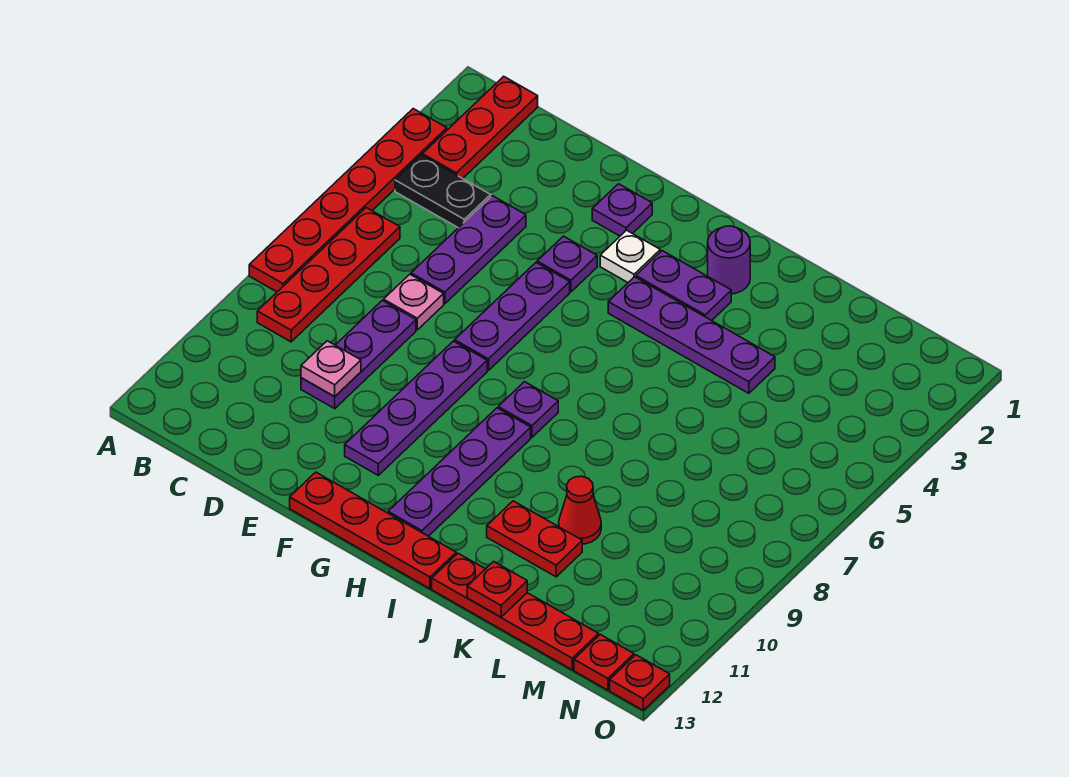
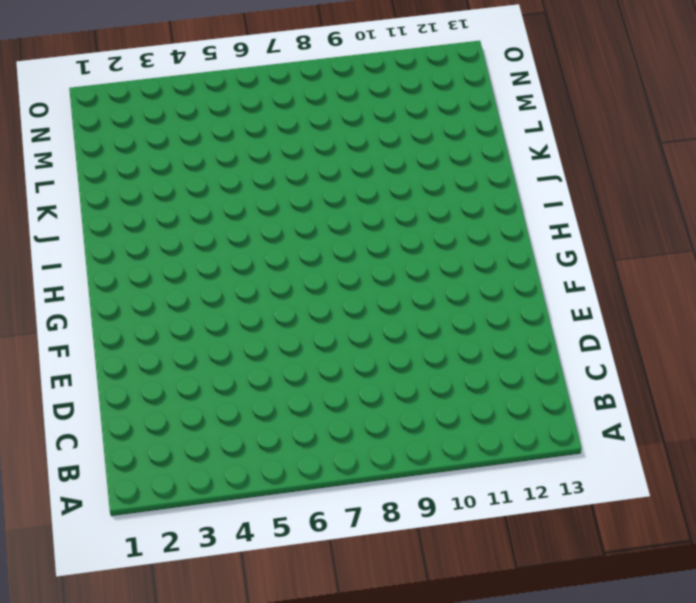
none -> red plate A3:A8 level 1
none -> red plate B1:B3 level 1
none -> black plate B4:C4 level 1

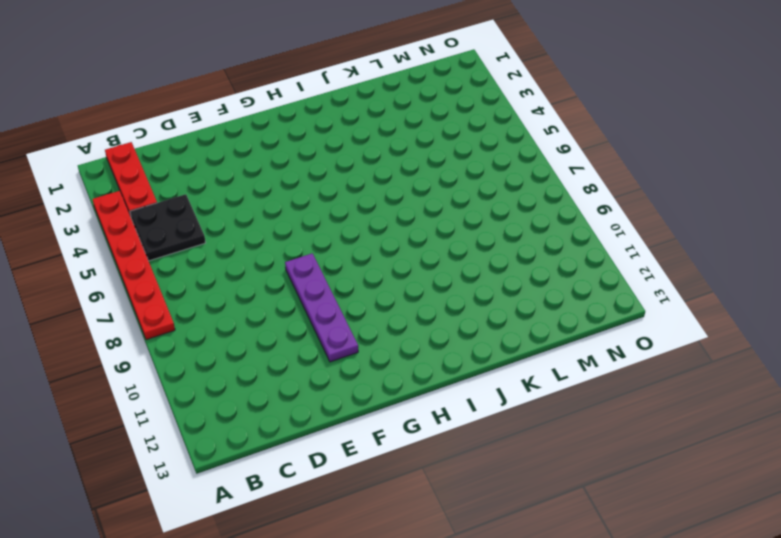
black plate B4:C5 level 1 -> black plate B4:C4 level 1
none -> red plate B6:B9 level 1
none -> purple plate D4:D6 level 1
none -> pink plate D7 level 1

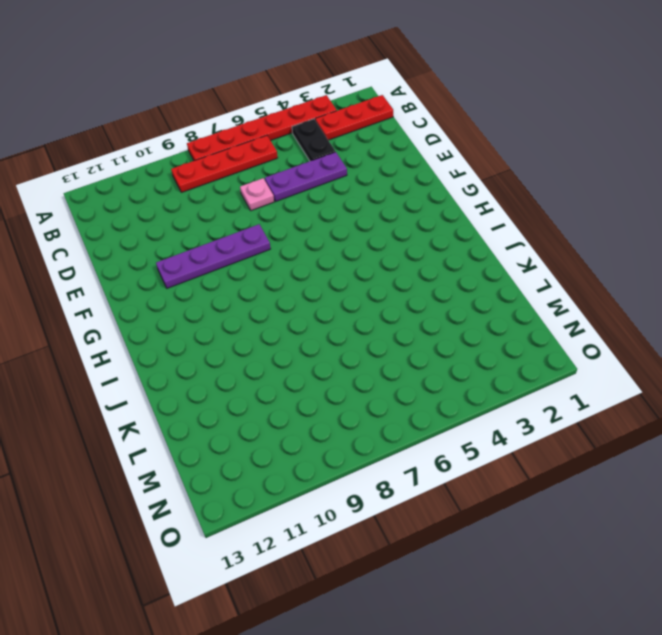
none -> purple plate D8:D10 level 1
none -> purple plate F2 level 1
none -> purple plate F4 level 1

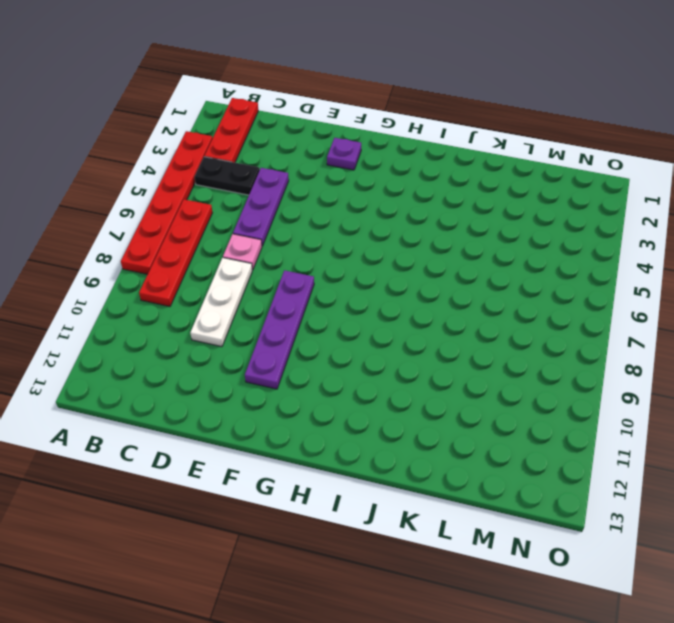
white plate D8:D10 level 1 -> purple plate D8:D10 level 1
none -> purple plate F4 level 1
none -> purple plate F5:F7 level 1
none -> red plate F13:I13 level 1

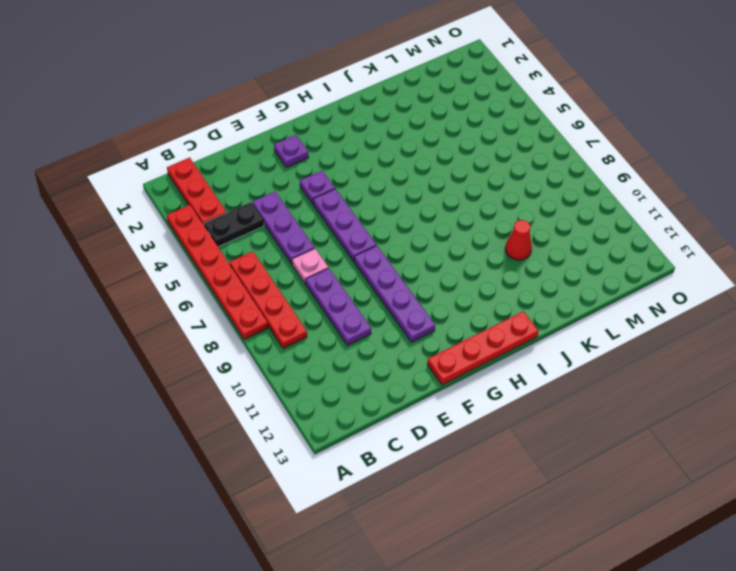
none -> white plate G3 level 1
none -> purple plate H3:I3 level 1
none -> purple plate H4:K4 level 1

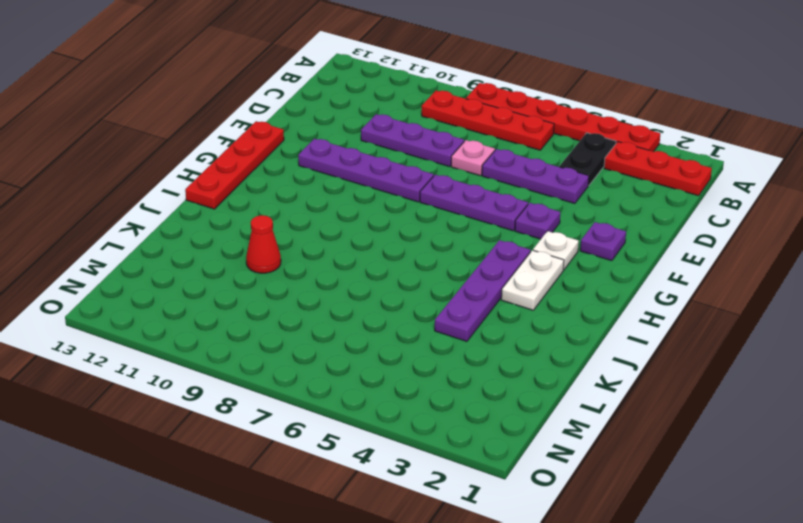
white plate H3:I3 level 1 -> purple plate H3:I3 level 1
none -> purple plate H8 level 1
none -> purple plate H9:H12 level 1
none -> purple round brick I2 level 1

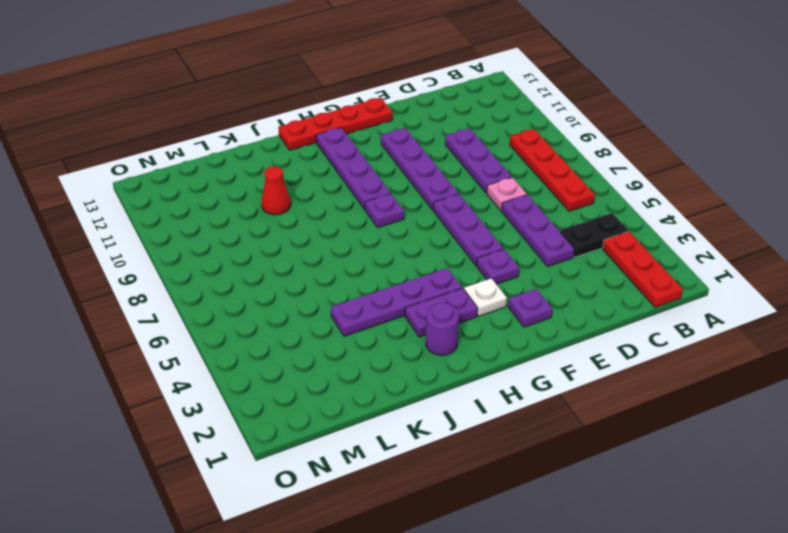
none -> red plate A3:A8 level 1
none -> red plate J11:K11 level 1
none -> red plate J13:M13 level 1

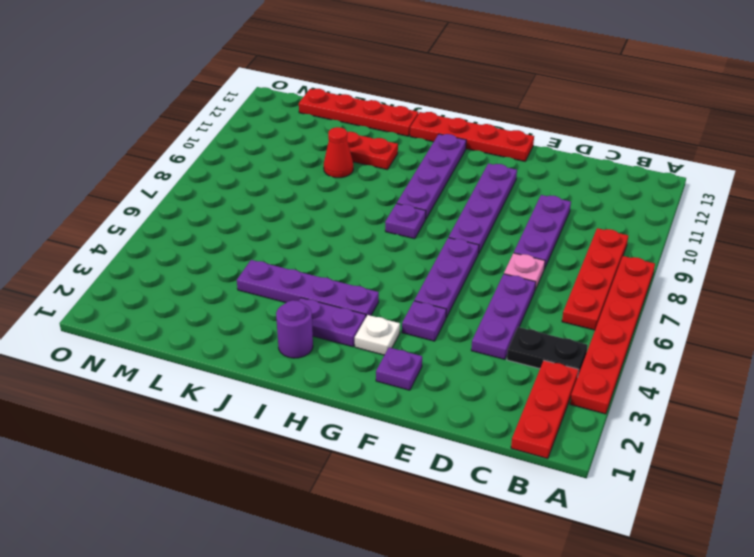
none -> red plate N13 level 1
none -> red plate O13 level 1
none -> pink plate D10 level 2

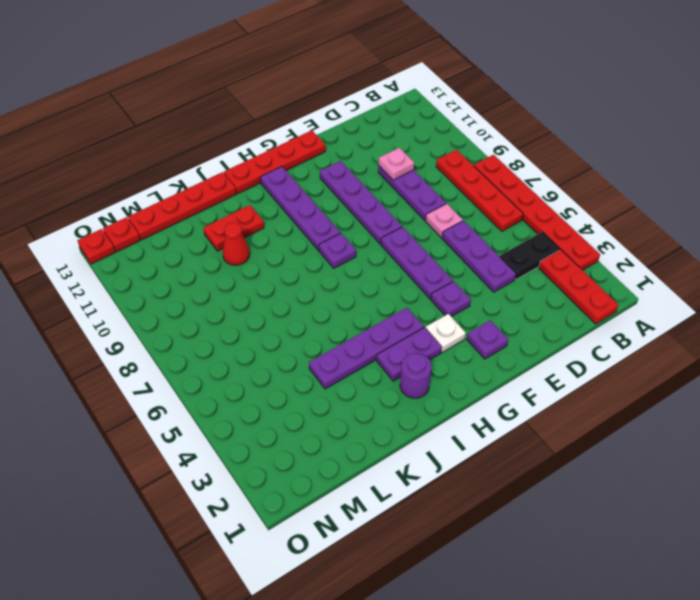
none -> red plate K13 level 2

